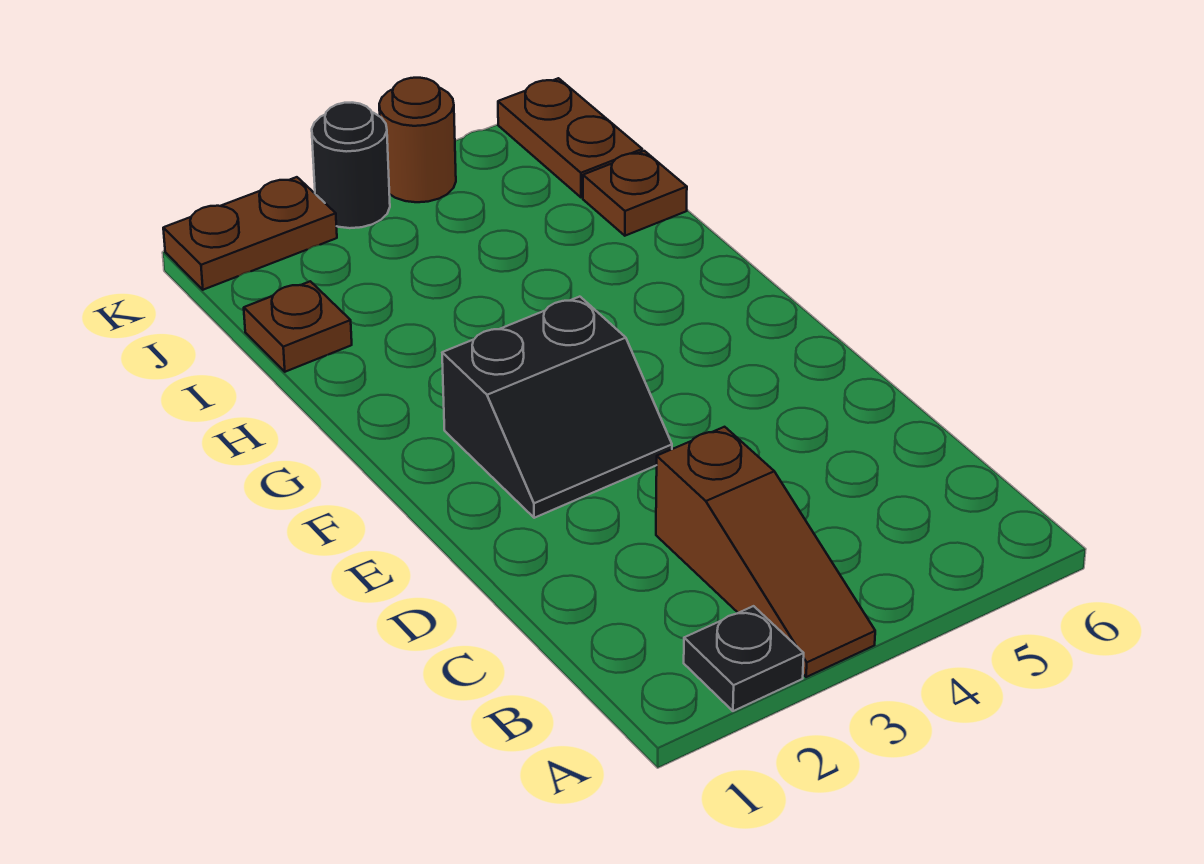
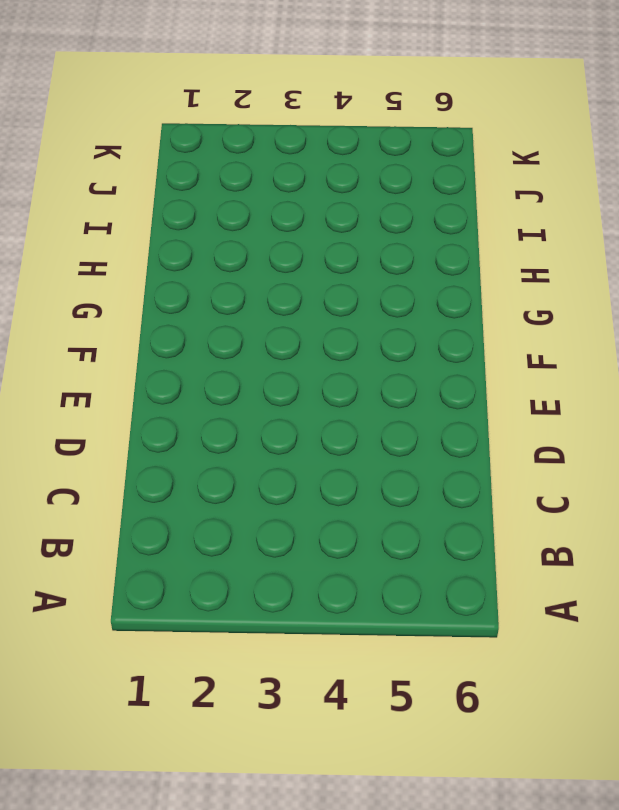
none -> black plate A2 level 1
none -> brown slope A3:C3 level 1 top C

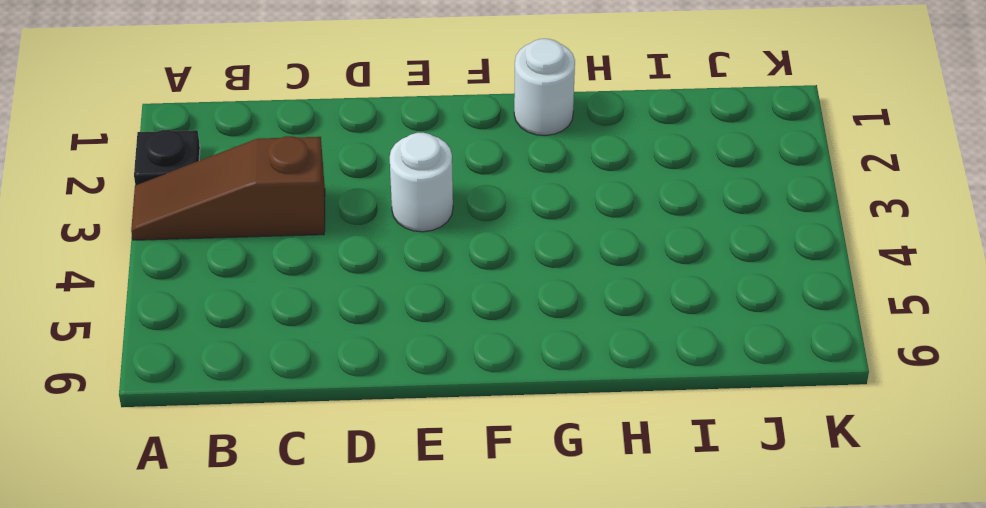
white round brick E3 level 1 -> black slope E2:F3 level 1 top F
white round brick G1 level 1 -> none
none -> brown plate I1 level 1
none -> brown plate I6 level 1

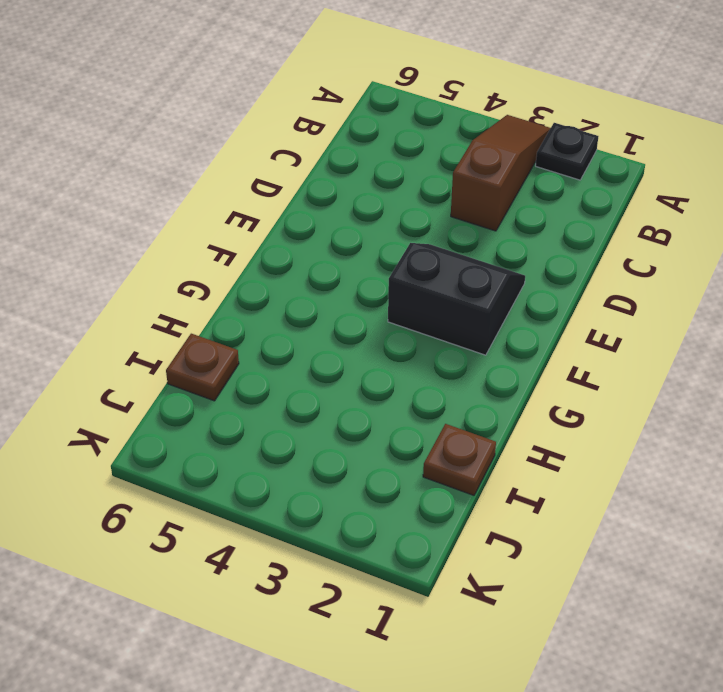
none -> brown plate J6:K6 level 1
none -> brown plate K1:K2 level 1

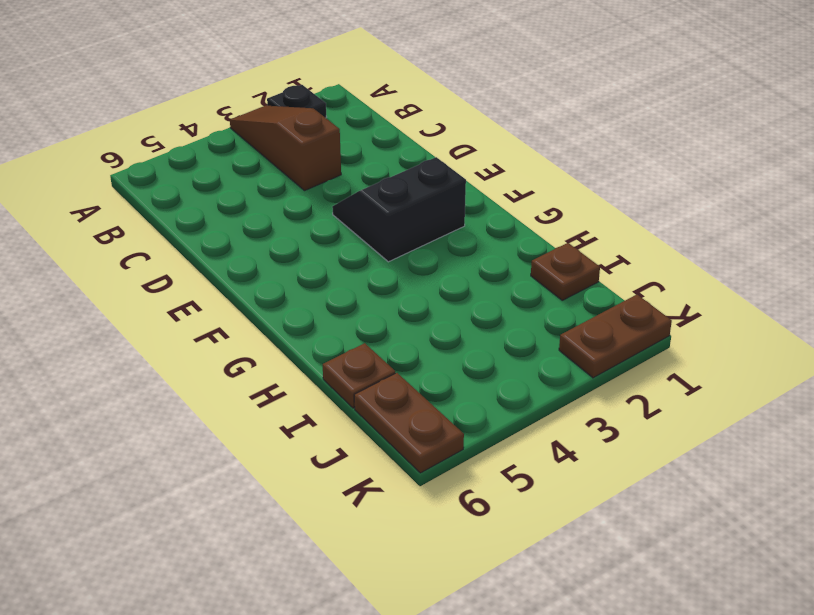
none -> black round brick K3 level 1
none -> brown round brick K4 level 1

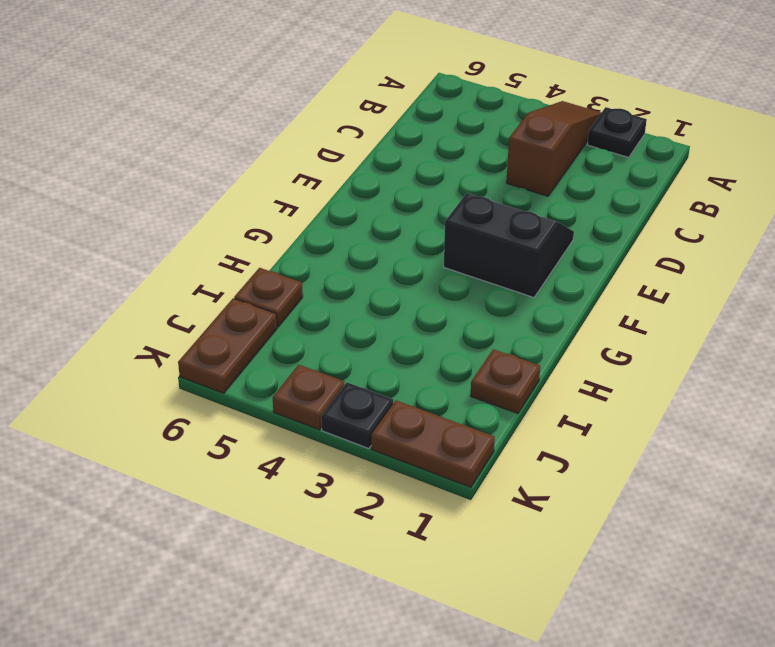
black plate K3 level 1 -> black round brick K3 level 1
brown plate K4 level 1 -> brown round brick K4 level 1

